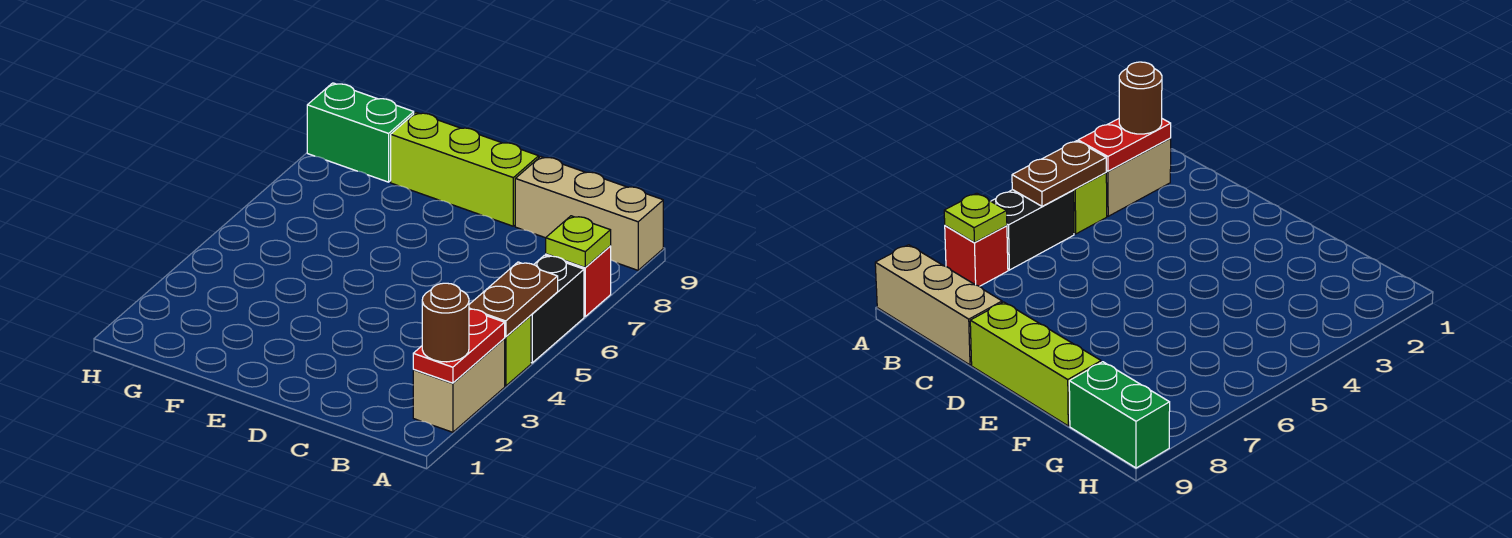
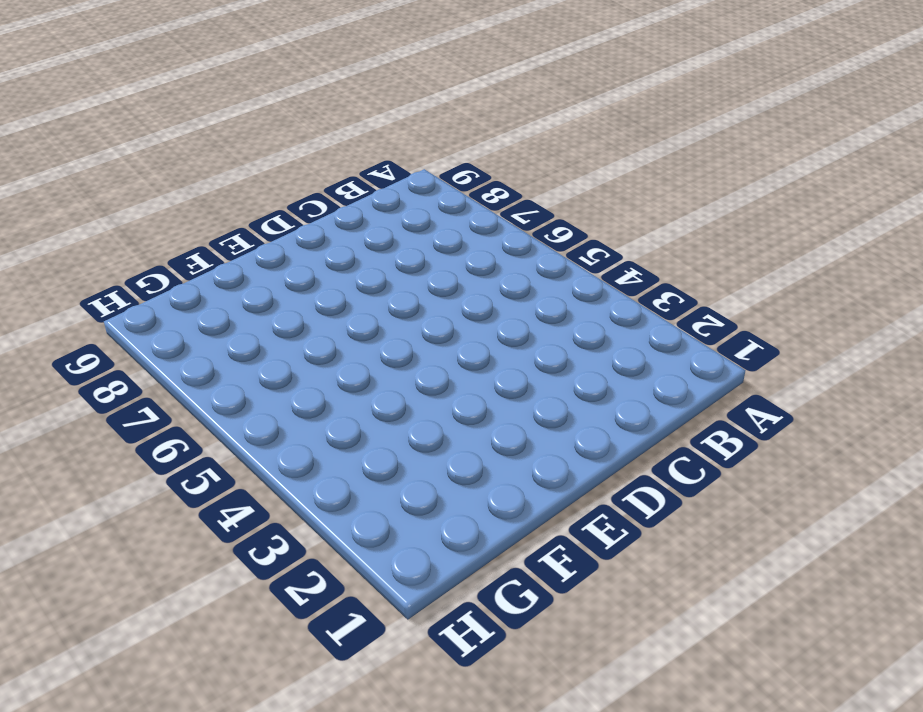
none -> tan brick A2:A3 level 1
none -> lime brick A4 level 1

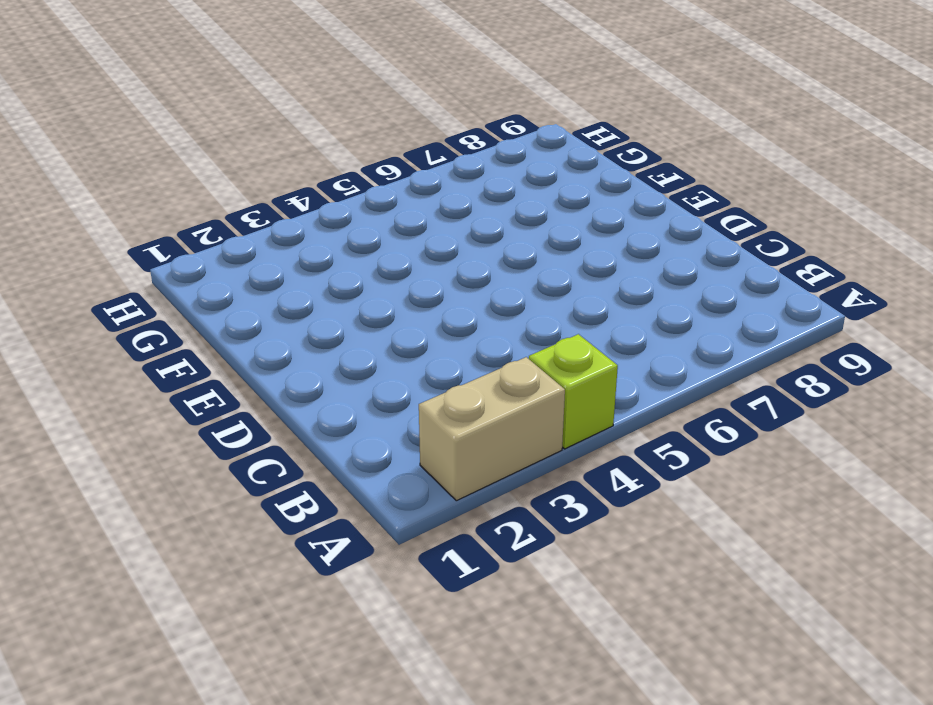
none -> black brick A5:A6 level 1
none -> red brick A7 level 1

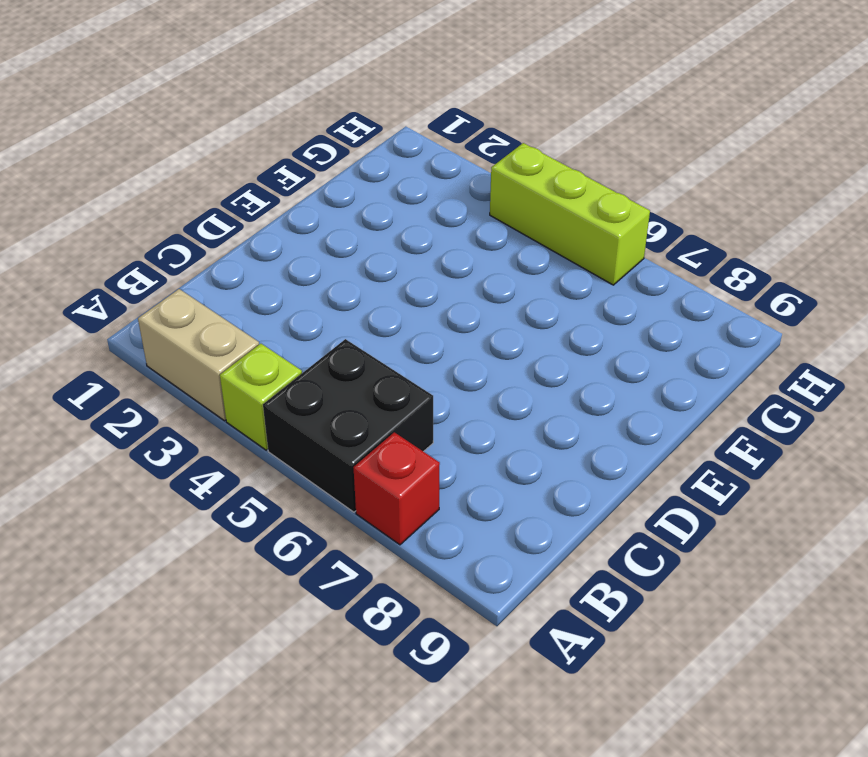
black brick A5:B6 level 1 -> black brick A5:A6 level 1
lime brick H4:H6 level 1 -> lime brick D9:F9 level 1
none -> tan brick A9:C9 level 1
none -> green brick G9:H9 level 1

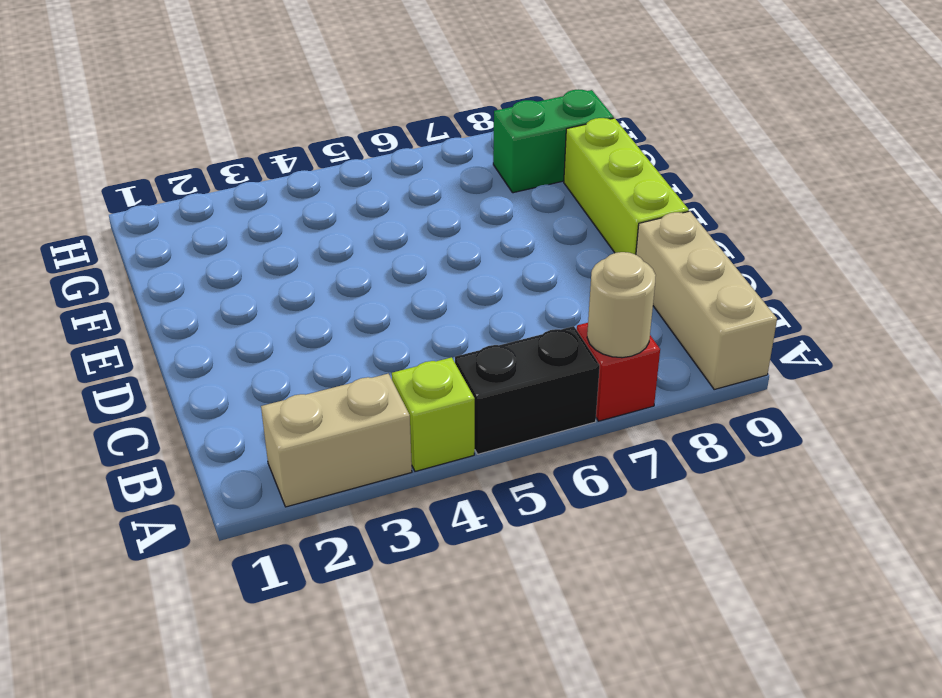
tan round brick A7 level 2 -> lime plate A7 level 2
green brick G8:G9 level 1 -> green brick G9:H9 level 1
none -> red plate A2:A3 level 2
none -> brown plate A4:A5 level 2

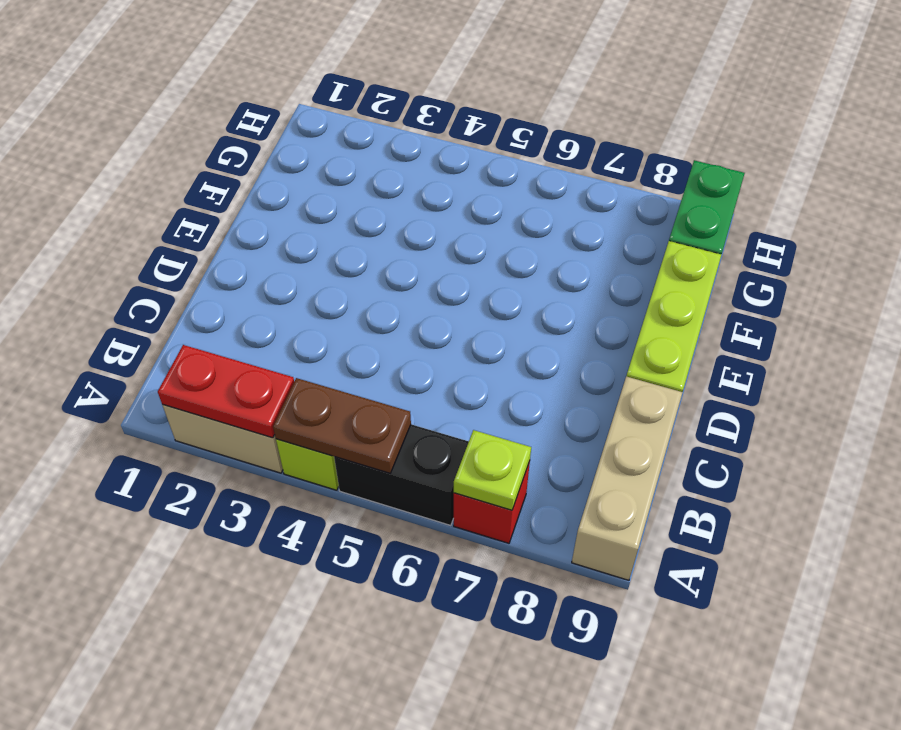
none -> brown round brick A2 level 3

